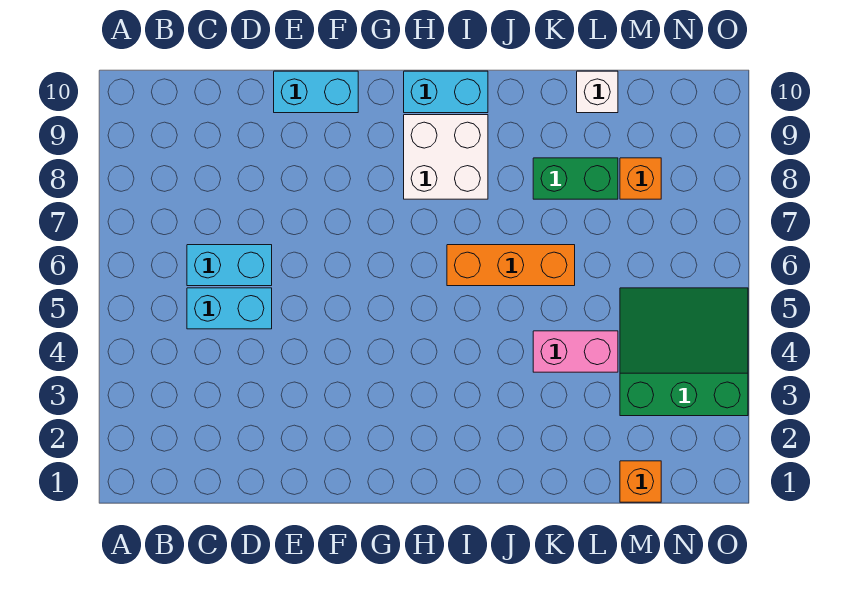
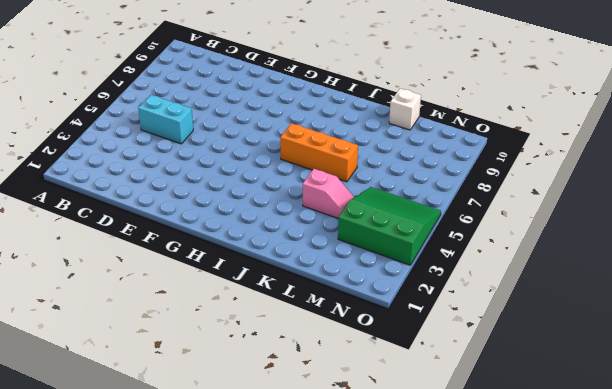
pink slope K4:L4 level 1 top K -> pink brick K4:L4 level 1
none -> cyan brick C6:D6 level 1
none -> cyan brick E10:F10 level 1
none -> white brick H8:I9 level 1

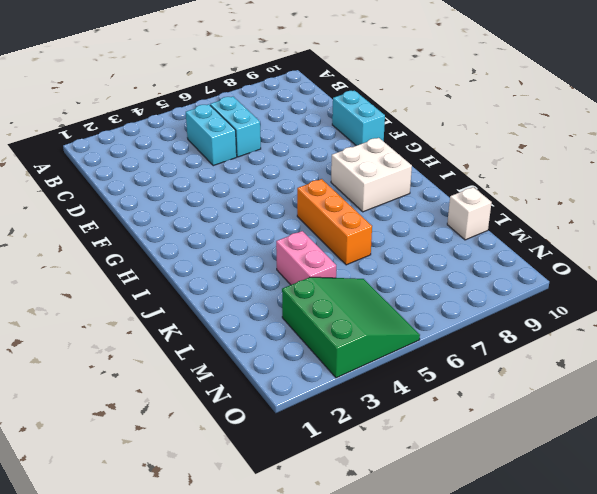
none -> cyan brick H10:I10 level 1
none -> green brick K8:L8 level 1
none -> orange brick M1 level 1

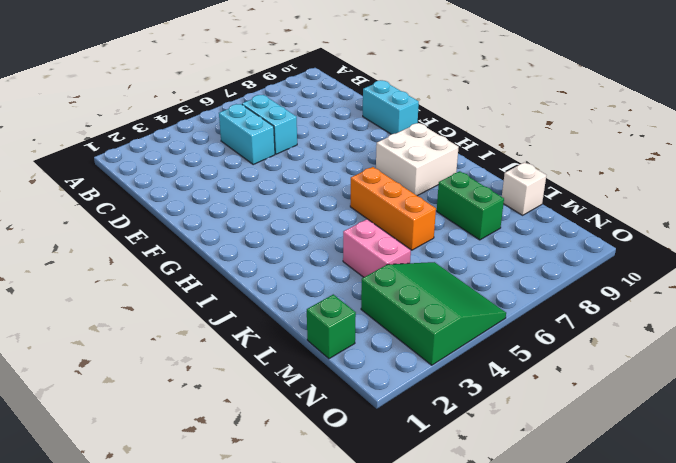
green brick M1 level 1 -> orange brick M1 level 1
none -> cyan brick H10:I10 level 1
none -> orange brick M8 level 1

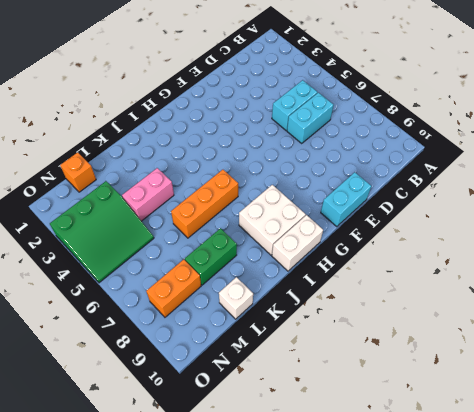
white brick H10:I10 level 1 -> cyan brick H10:I10 level 1
orange brick M8:N8 level 1 -> orange brick M8 level 1

